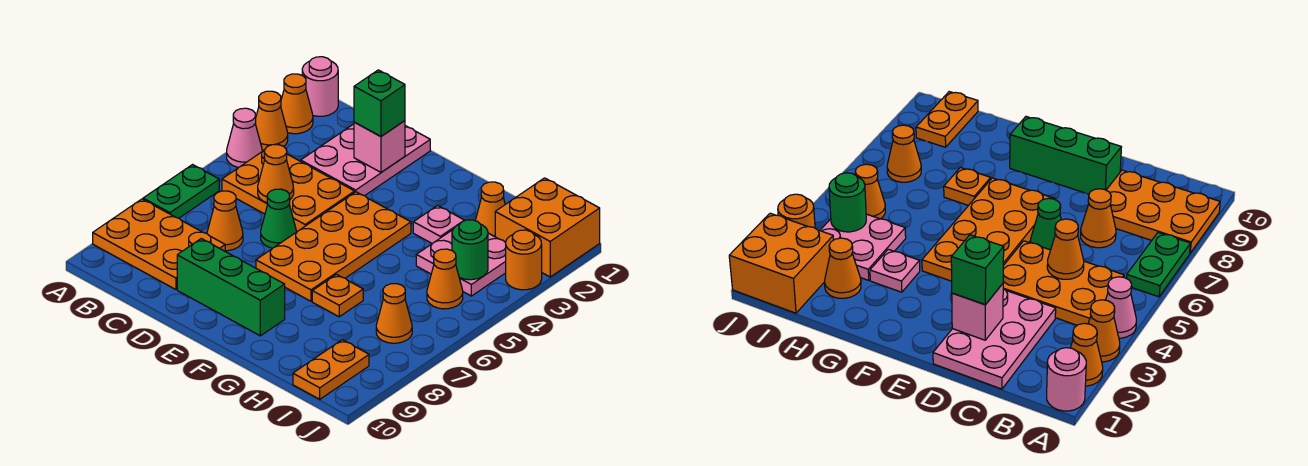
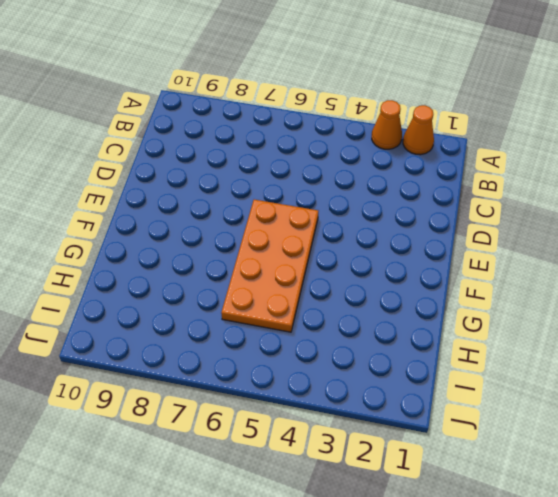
orange plate E5:H6 level 1 -> orange plate E4:F7 level 1
none -> pink round brick A1 level 1
none -> pink cone A4 level 1
none -> green plate A6:A7 level 1

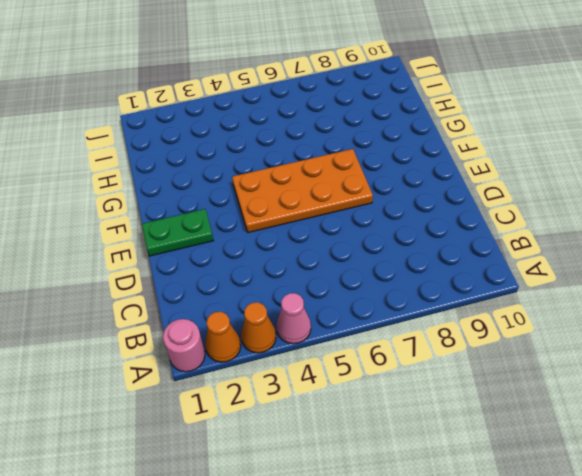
green plate E1:E2 level 1 -> green plate A6:A7 level 1
none -> orange plate A8:C9 level 1
none -> orange plate B4:D5 level 1
none -> pink plate C1:D3 level 1

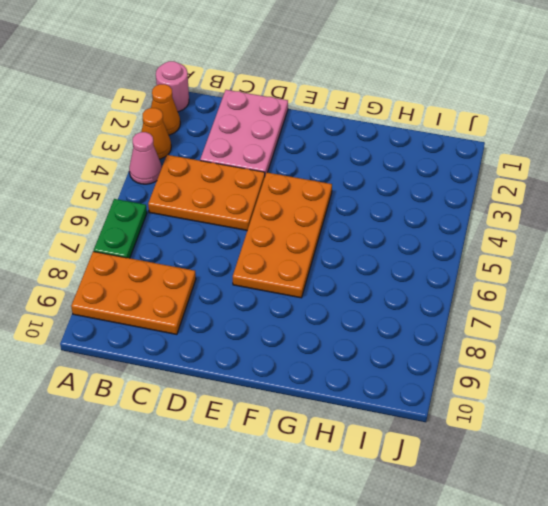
none -> orange cone C7 level 1
none -> green cone D6 level 1
none -> green brick D9:F9 level 1

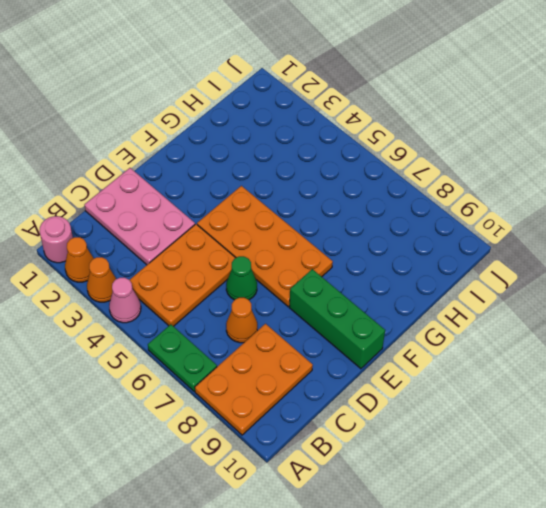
green brick E8:E10 level 1 -> green brick D9:F9 level 1
none -> pink plate G3 level 1
none -> orange plate G7 level 1
none -> orange cone H2 level 1

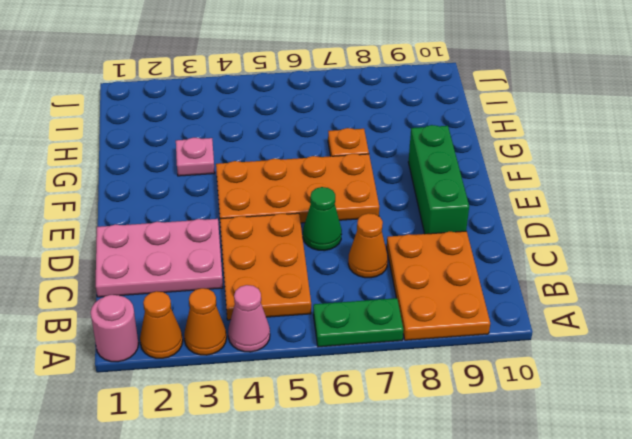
none -> orange cone H2 level 1
none -> pink plate H3:I4 level 1
none -> orange brick I1:J2 level 1

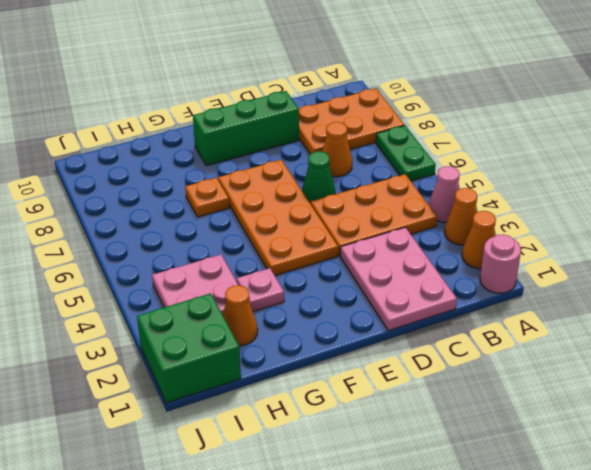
green brick I1:J2 level 1 -> orange brick I1:J2 level 1
none -> orange cone I5 level 1
none -> orange cone I7 level 1
none -> orange plate I9:I10 level 1

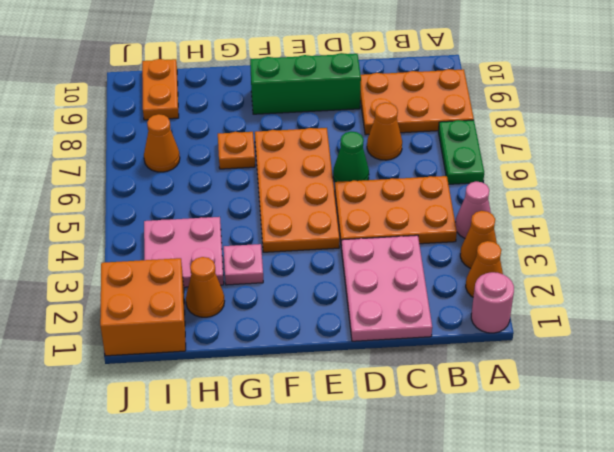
none -> orange cone I5 level 1
none -> orange round brick J3 level 1
none -> orange cone C5 level 2

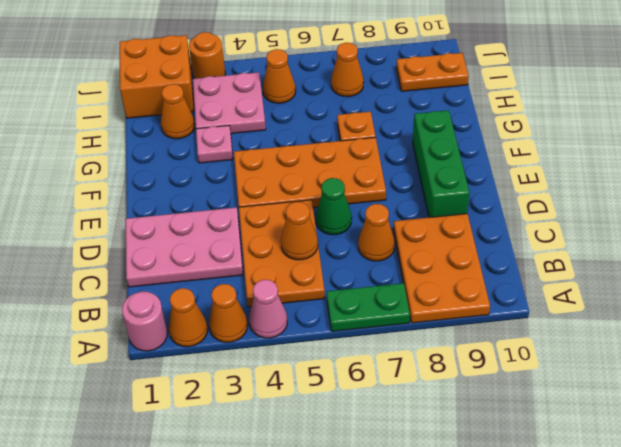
none -> pink brick D2 level 2
none -> green round brick I4 level 2
none -> green brick D2 level 3

